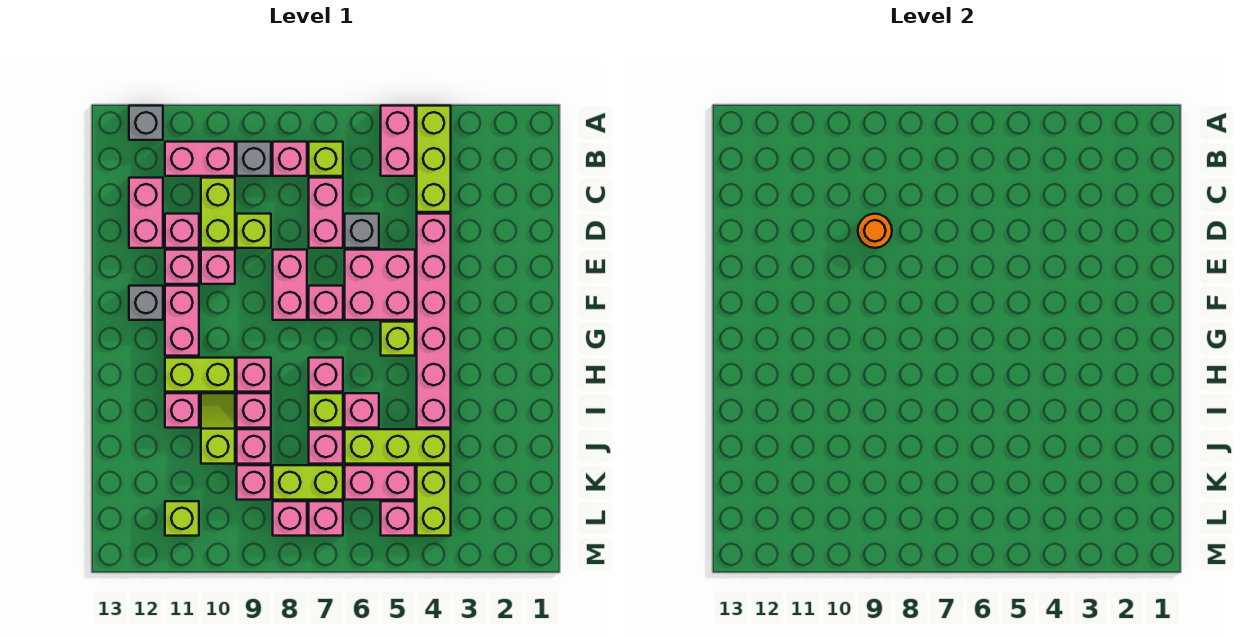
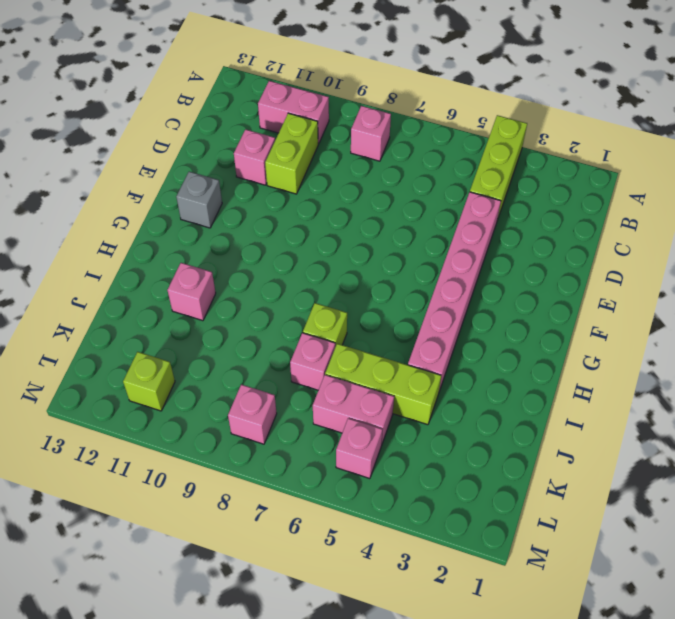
none -> pink brick A5:B5 level 1
none -> grey brick A12 level 1
none -> lime brick B7 level 1
none -> grey brick B9 level 1

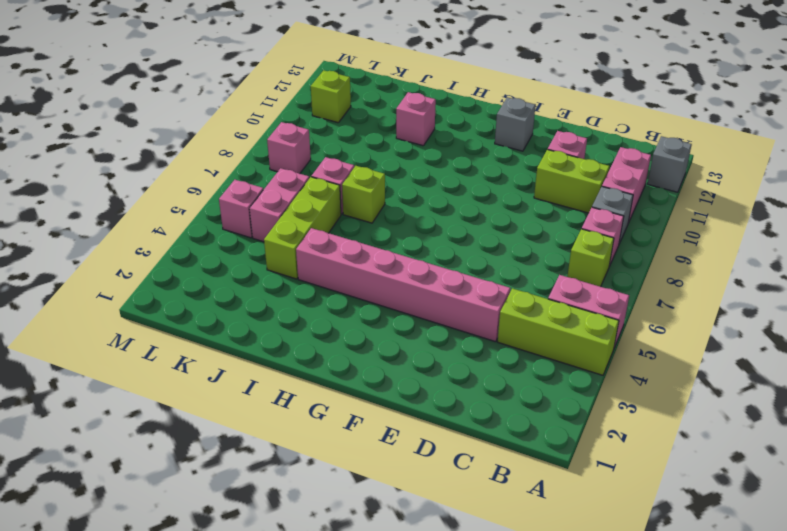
none -> pink brick C7:D7 level 1
none -> pink brick C12:D12 level 1
none -> grey brick D6 level 1
none -> lime brick D9 level 1

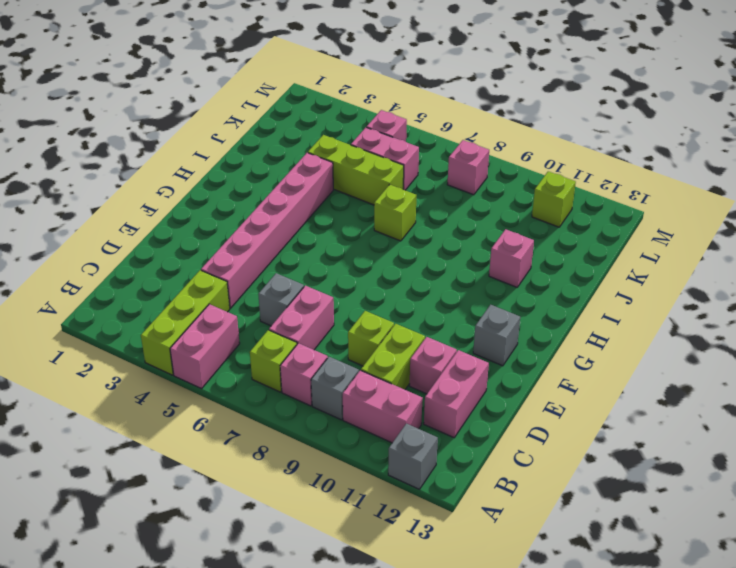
none -> pink brick E5:F6 level 1
none -> pink brick E8:F8 level 1
none -> pink brick E10 level 1
none -> pink brick E11 level 1

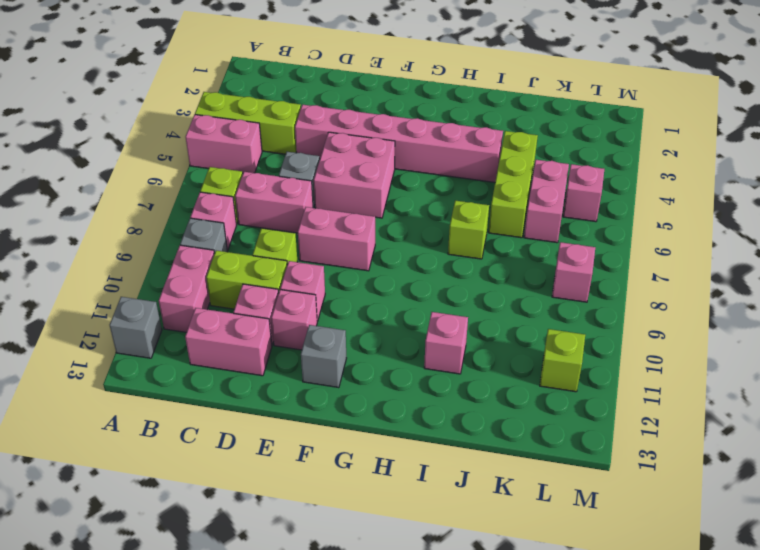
none -> pink brick F7 level 1
none -> pink brick F11:G11 level 1
none -> lime brick G5 level 1
none -> pink brick H7 level 1

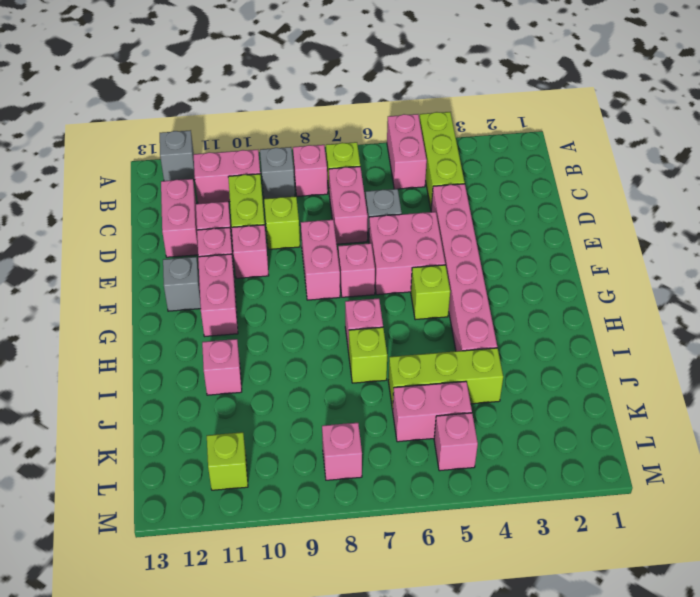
none -> pink brick H9 level 1
none -> lime brick H10:H11 level 1
none -> pink brick I6 level 1
none -> pink brick I9 level 1

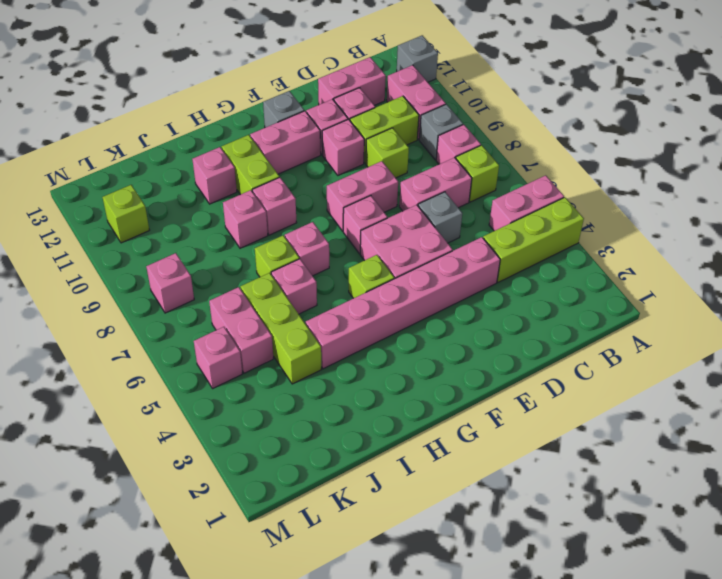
none -> lime slope I10:J10 level 1 top J
none -> pink brick J7 level 1
none -> pink brick J9 level 1
none -> lime brick K4:L4 level 1

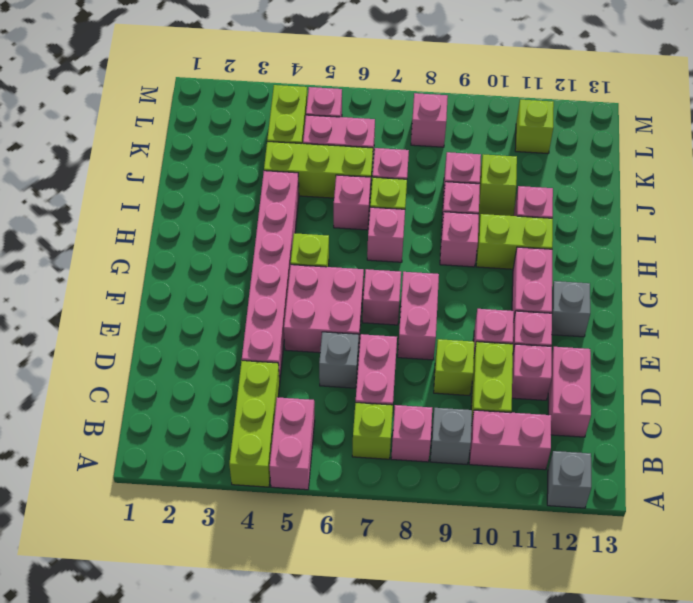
none -> lime brick K7:K8 level 1
none -> pink brick K9 level 1
none -> pink brick L7 level 1
none -> orange round brick D9 level 2

